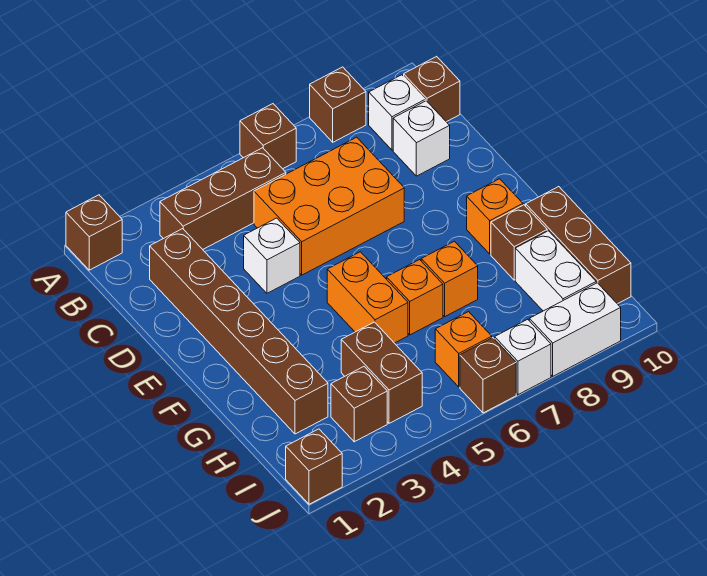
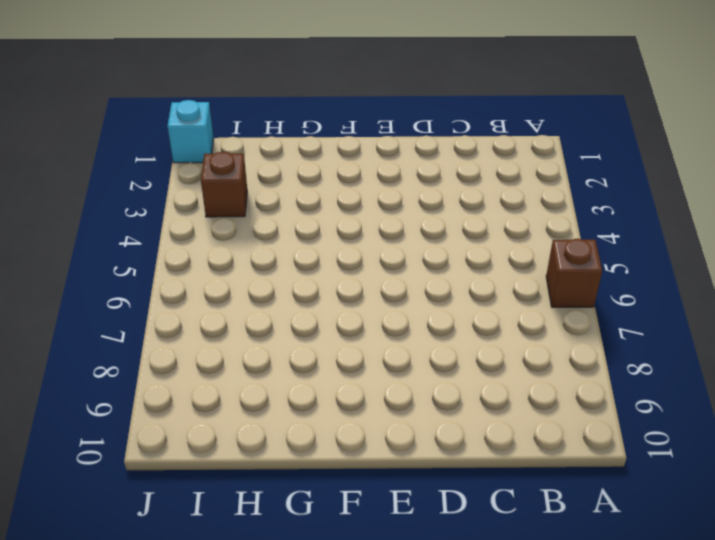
cyan brick J1 level 1 -> brown brick J1 level 1
none -> brown brick A1 level 1
none -> brown brick A8 level 1
none -> brown brick B3:B5 level 1

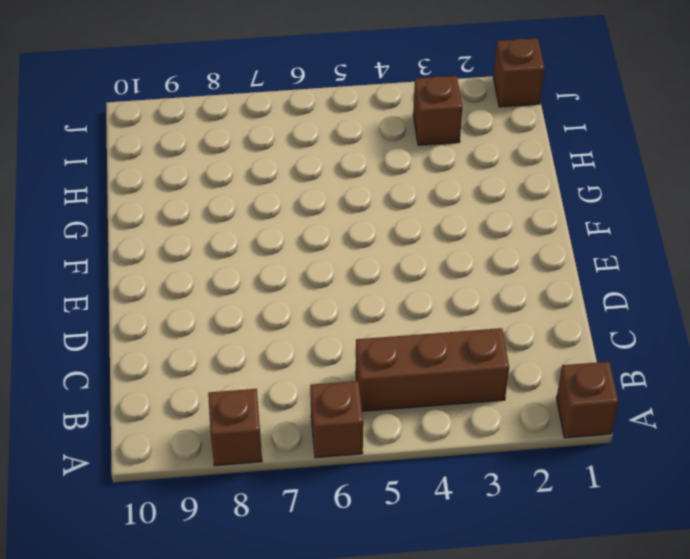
none -> white brick B9 level 1
none -> brown brick B10 level 1
none -> brown brick C2:H2 level 1

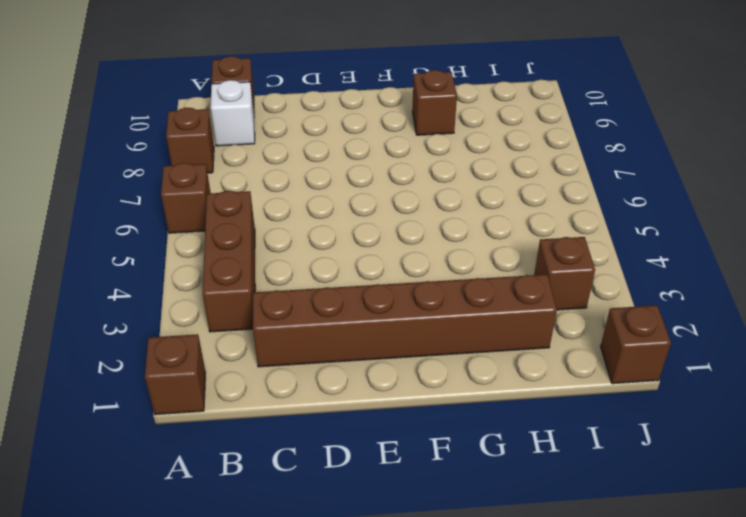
none -> orange brick C5:D7 level 1
none -> white brick C9 level 1
none -> white brick D4 level 1

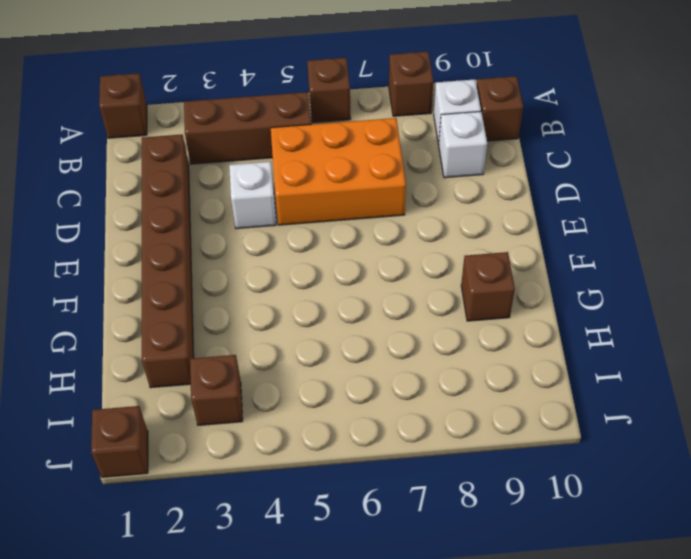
none -> orange brick F5:G5 level 1
none -> orange brick F9 level 1
none -> orange brick G6 level 1

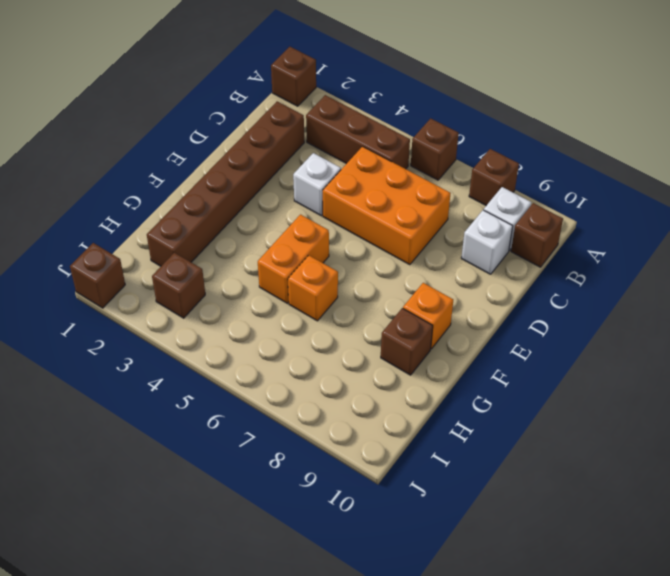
none -> orange brick G7 level 1
none -> brown brick G10:I10 level 1
none -> brown brick H4:I4 level 1

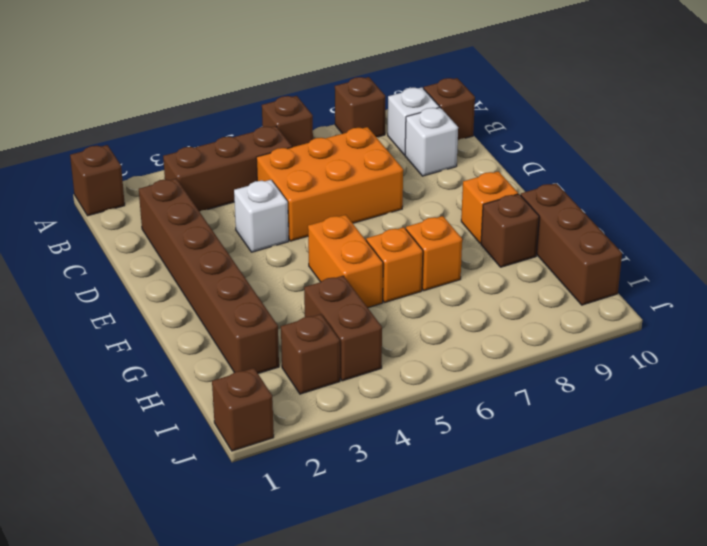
none -> white brick H9:I9 level 1
none -> orange brick I6 level 1
none -> brown brick J6 level 1

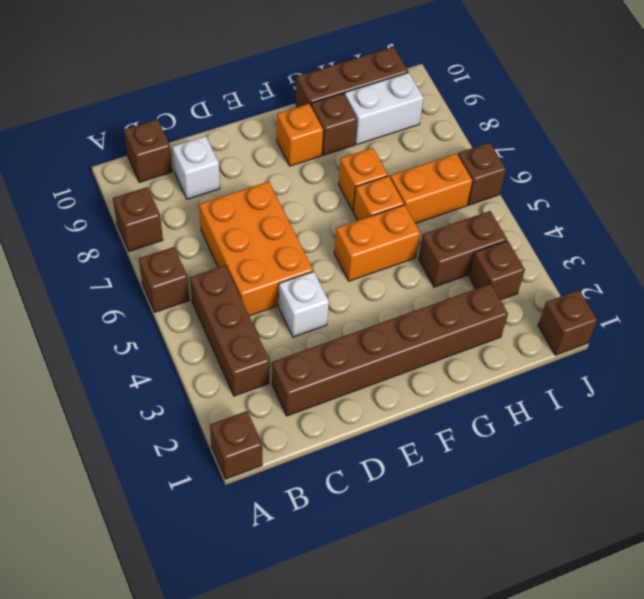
orange brick H6:I6 level 1 -> orange brick I6 level 1
none -> white brick B9 level 1
none -> white brick J7 level 1
none -> white brick J8:J9 level 1

